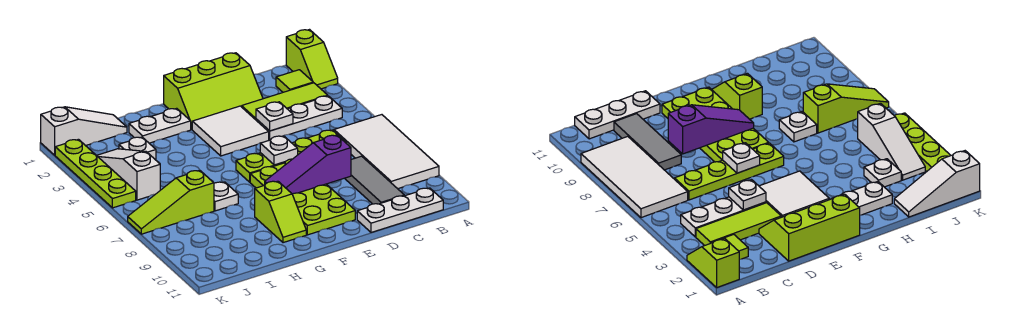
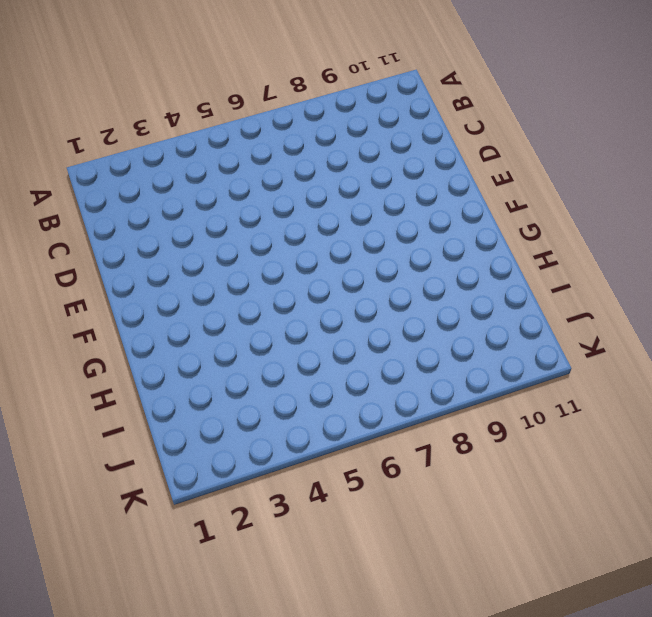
none -> lime slope A1:A2 level 1 top 1
none -> white tile A6:B9 level 1
none -> lime tile B2 level 1

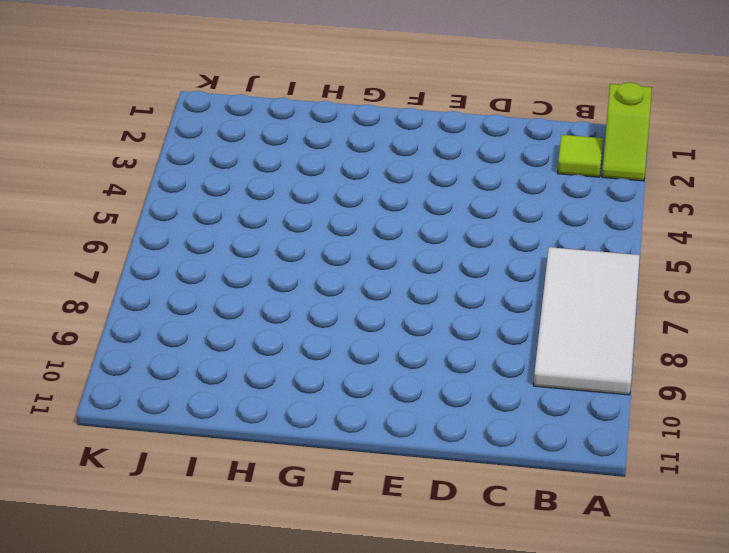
none -> lime tile B3:D3 level 1
none -> white plate B4:D4 level 1
none -> white plate B11:D11 level 1

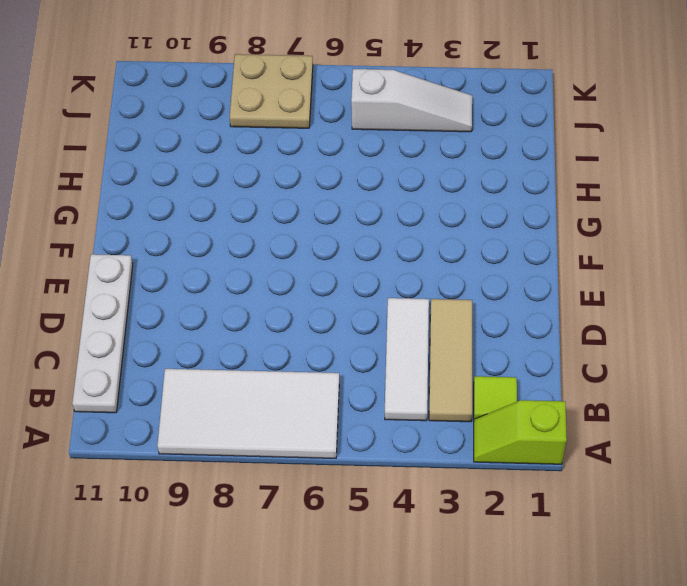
tan tile B3:D3 level 1 -> lime tile B3:D3 level 1
white tile B4:D4 level 1 -> white plate B4:D4 level 1
white plate B11:E11 level 1 -> white plate B11:D11 level 1
tan plate J7:K8 level 1 -> lime slope I7:K7 level 1 top I
none -> lime plate C6:F6 level 1
none -> grey tile C8:C10 level 1
none -> lime slope D1:F2 level 1 top 1

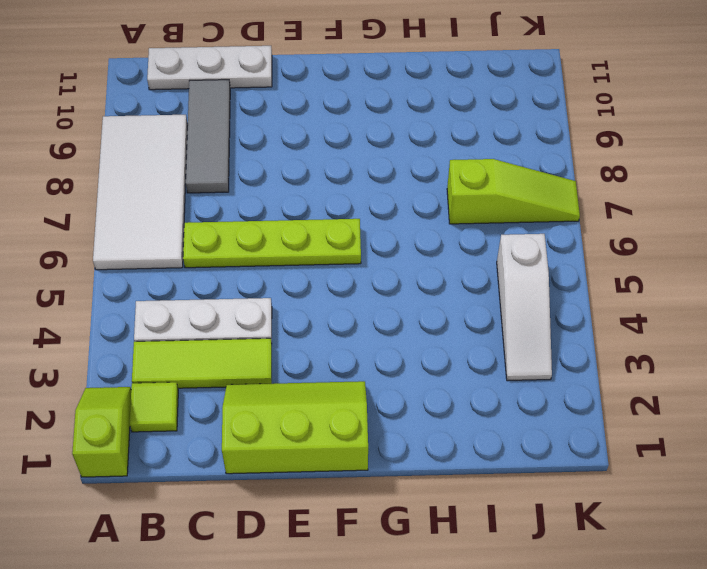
none -> white tile E3:F4 level 1
none -> lime plate E7:F10 level 1
none -> white plate G2:H2 level 1

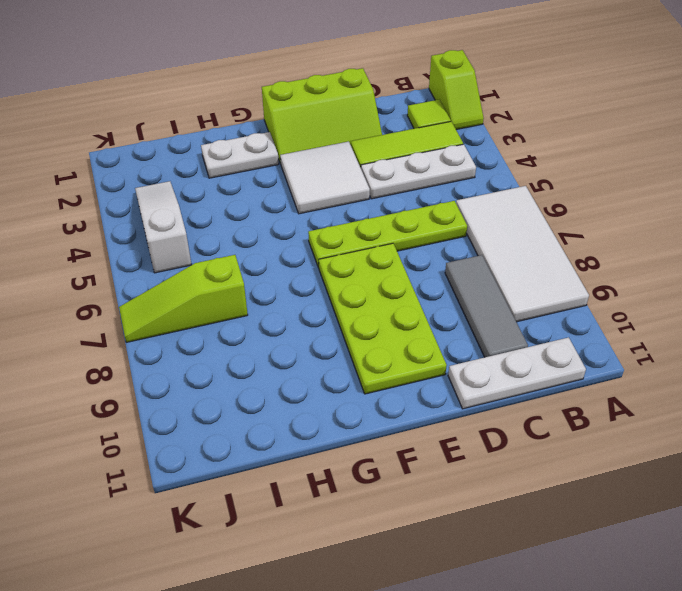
none -> lime slope G9:G10 level 1 top 9
none -> white plate H7 level 1
none -> white slope I1:K1 level 1 top K

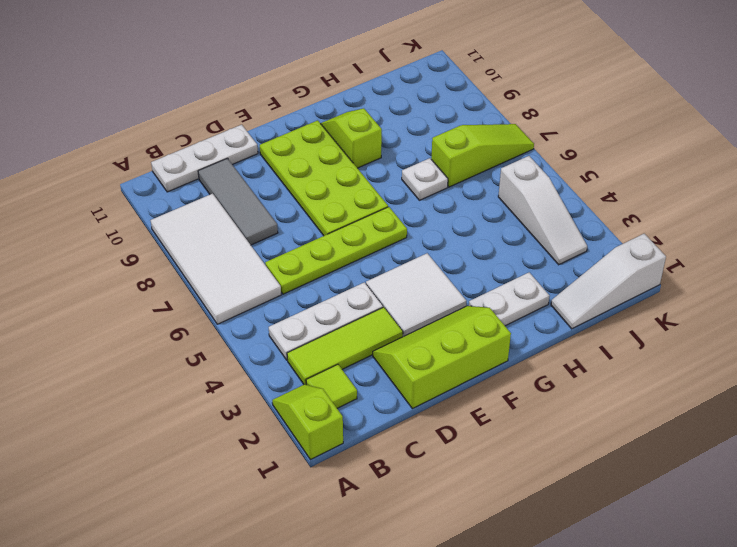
none -> white plate I3 level 1
none -> lime plate K2:K5 level 1
none -> white plate D4 level 2

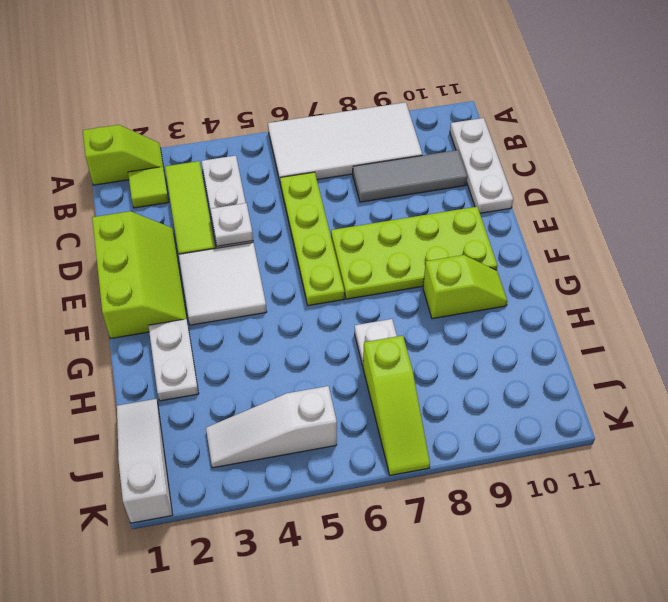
none -> white plate I3 level 1
none -> lime plate K2:K5 level 1
none -> purple slope D8:F8 level 2 top D

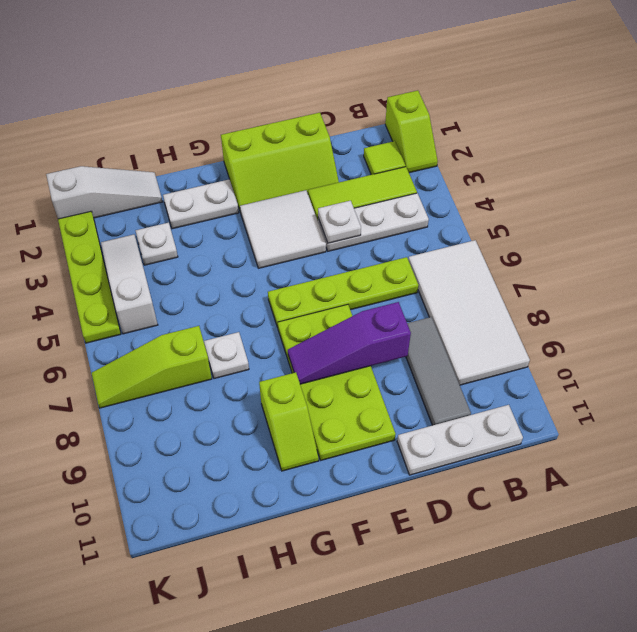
none -> white plate E6 level 2

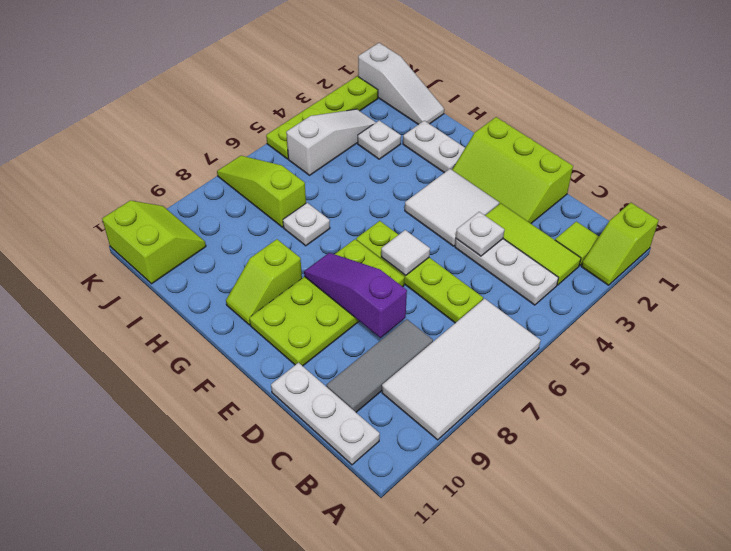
white tile E6 level 2 -> white plate E6 level 2
lime slope J10:K11 level 1 top 11 -> none

